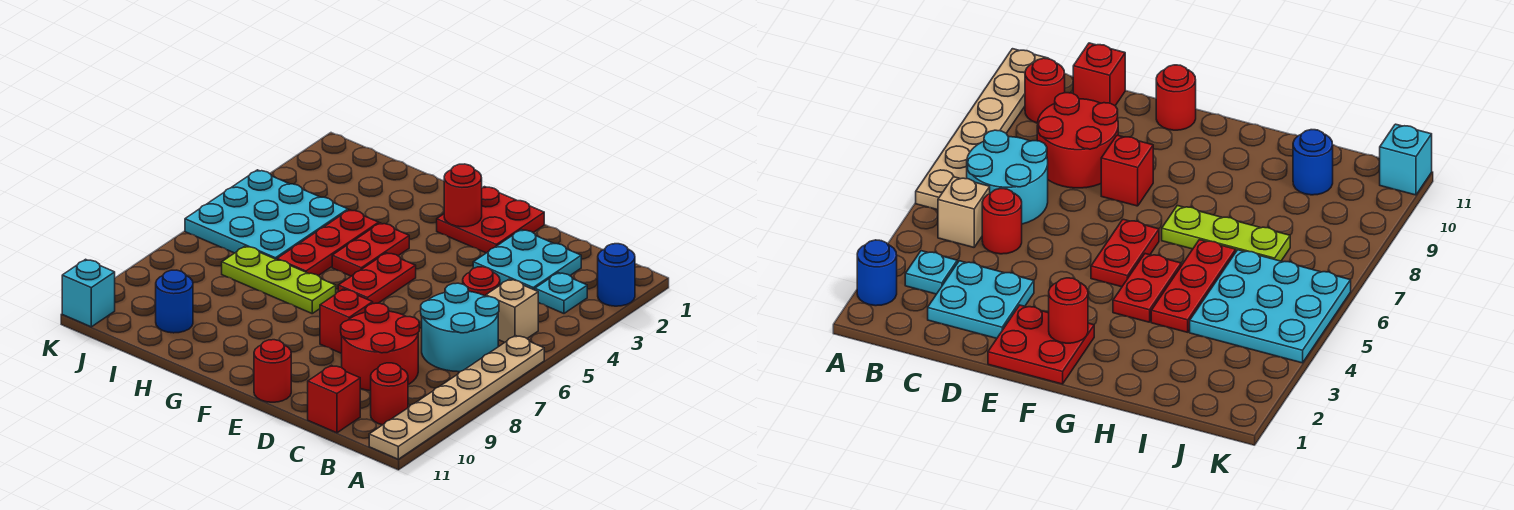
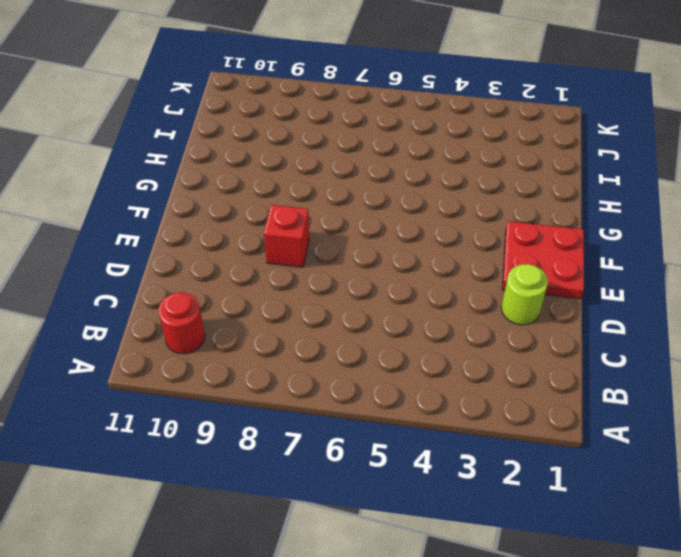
lime round brick D2 level 1 -> cyan plate C2:D3 level 1
none -> blue round brick A2 level 1
none -> tan plate A6:A11 level 1
none -> cyan plate B3 level 1

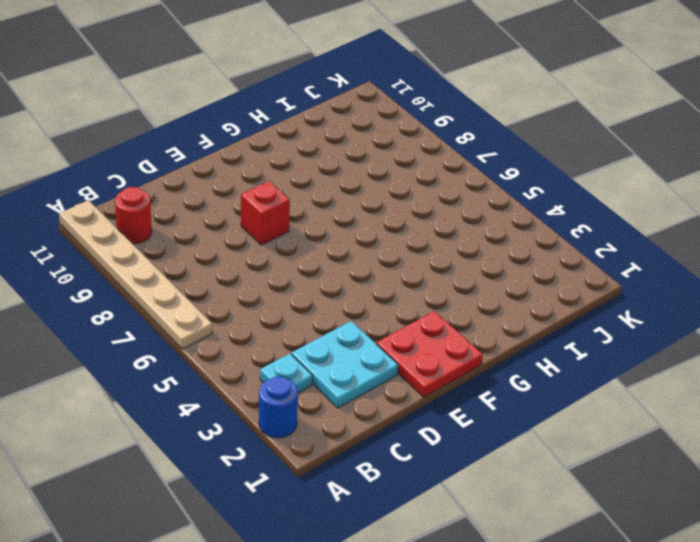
none -> tan brick B5 level 1
none -> cyan round brick B6:C7 level 1
none -> red round brick C5 level 1

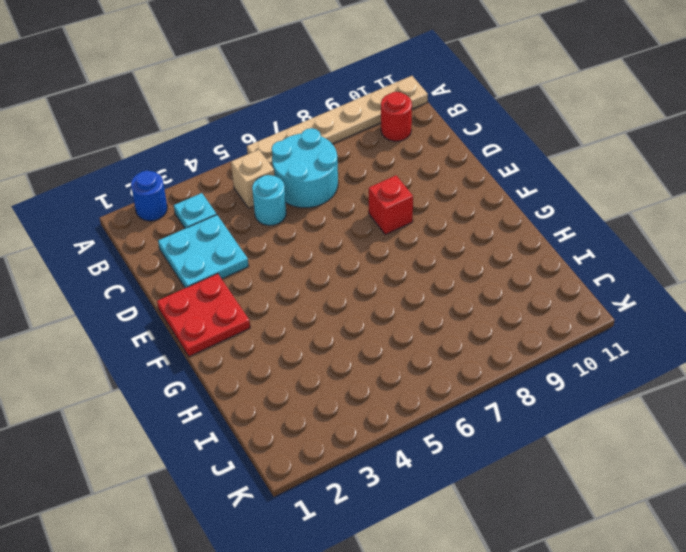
cyan round brick C5 level 1 -> red round brick C5 level 1
none -> red round brick C8:D9 level 1
none -> red brick C11 level 1
none -> red round brick E11 level 1

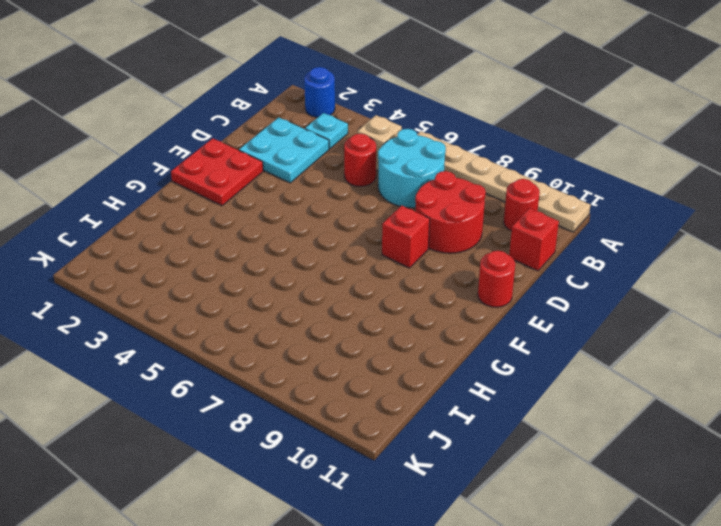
none -> red plate F5:F6 level 1
none -> red plate G4:G5 level 1
none -> lime plate G7:I7 level 1

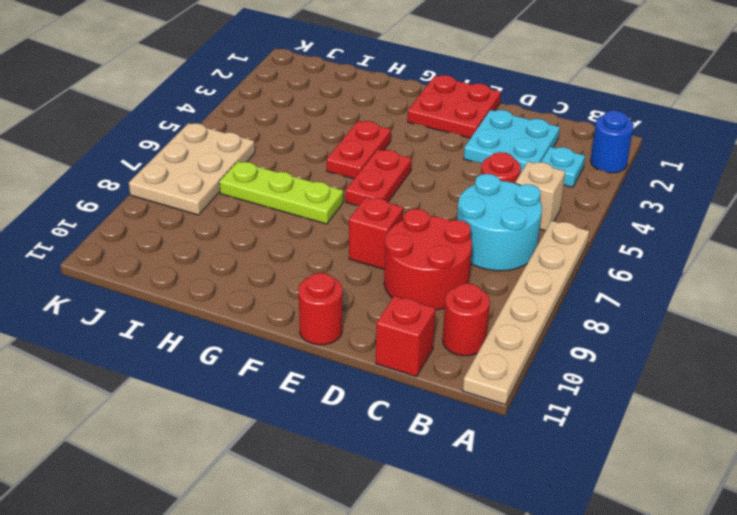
tan plate J6:K8 level 1 -> cyan plate I4:K6 level 1
none -> red plate H4:H6 level 1
none -> blue round brick I10 level 1
none -> cyan brick K11 level 1

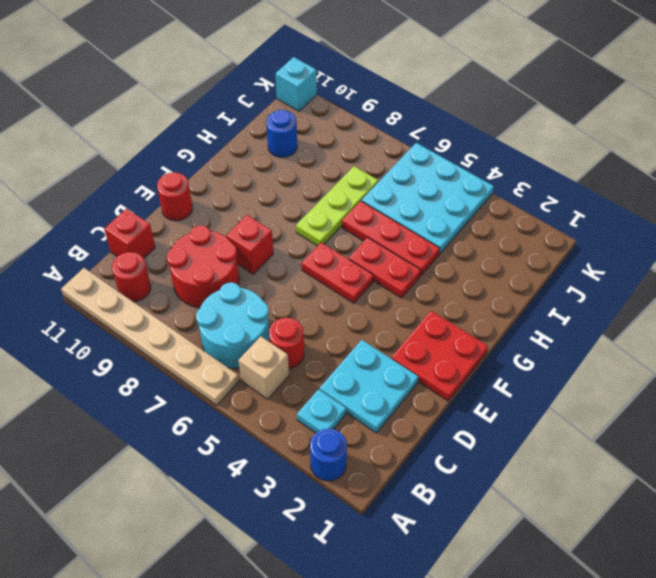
none -> red round brick F2 level 2

